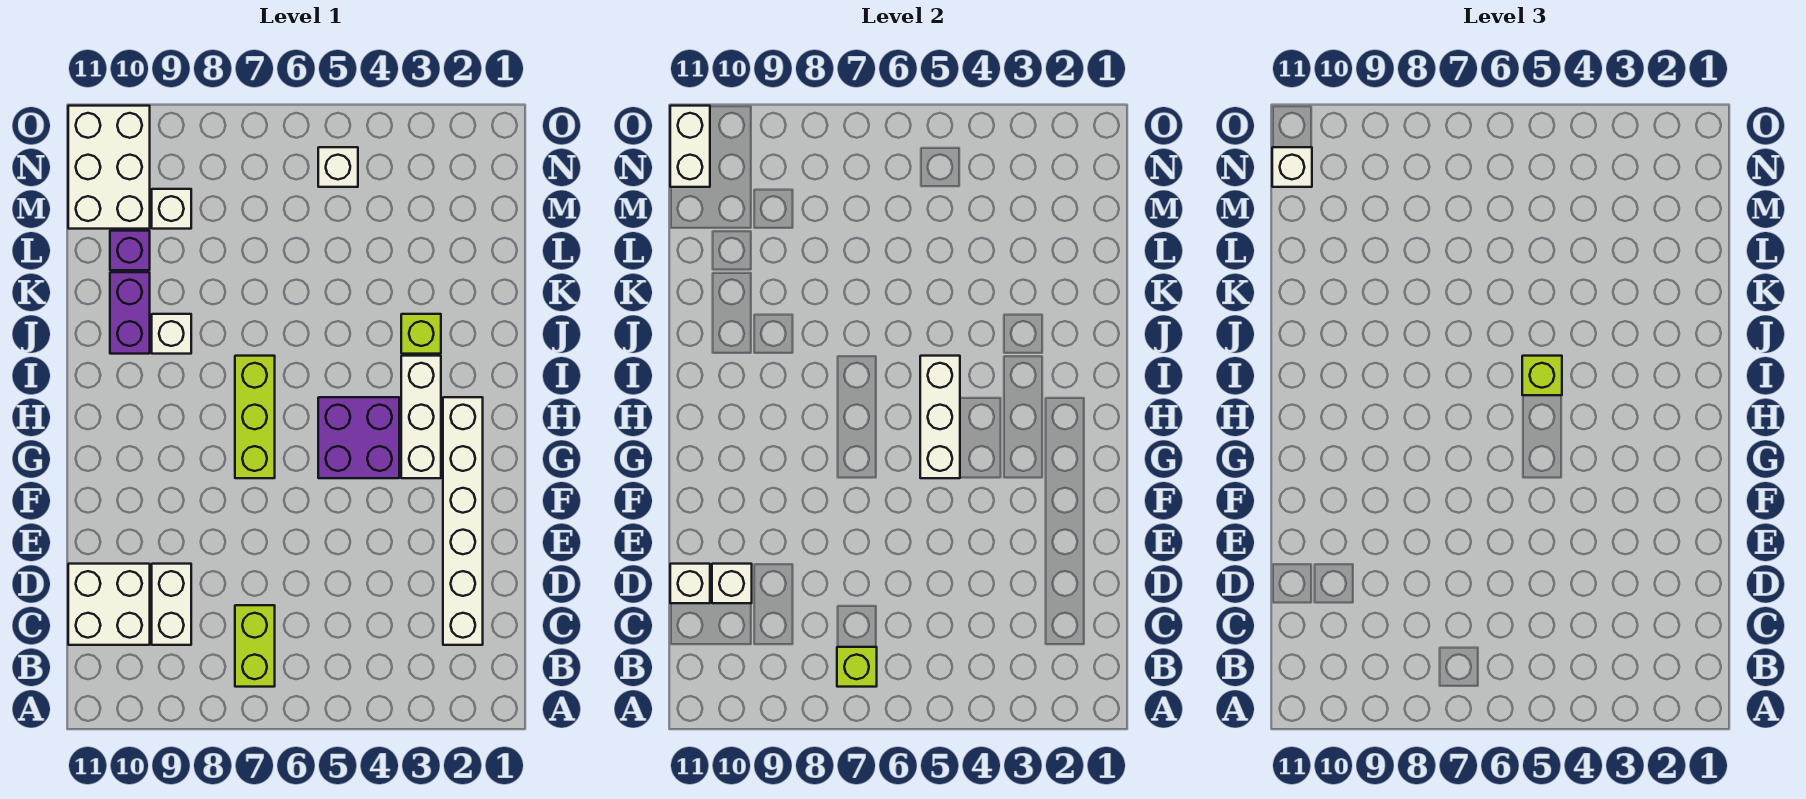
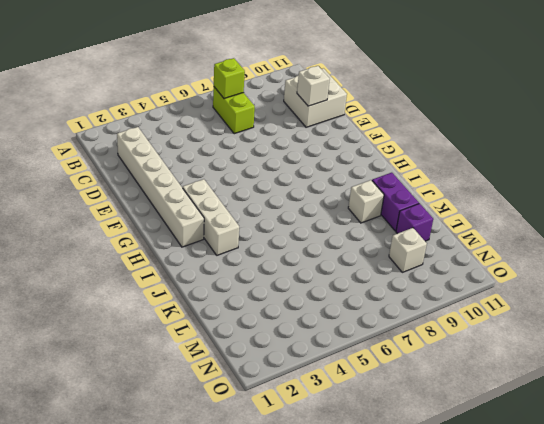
none -> white brick C9:D9 level 1
none -> purple brick G4:H5 level 1
none -> lime brick G7:I7 level 1

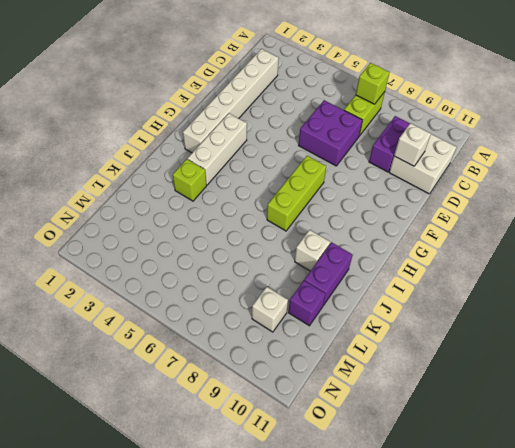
purple brick C9:D9 level 1 -> white brick C9:D9 level 1
purple brick D6:E7 level 1 -> purple brick G4:H5 level 1
none -> white brick M10:O11 level 1
none -> white brick N5 level 1
none -> white brick D11 level 2

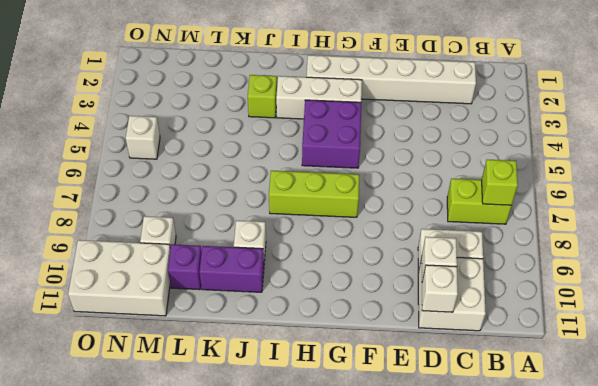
none -> white brick G5:I5 level 2
none -> white brick N11:O11 level 2
none -> lime brick I5 level 3

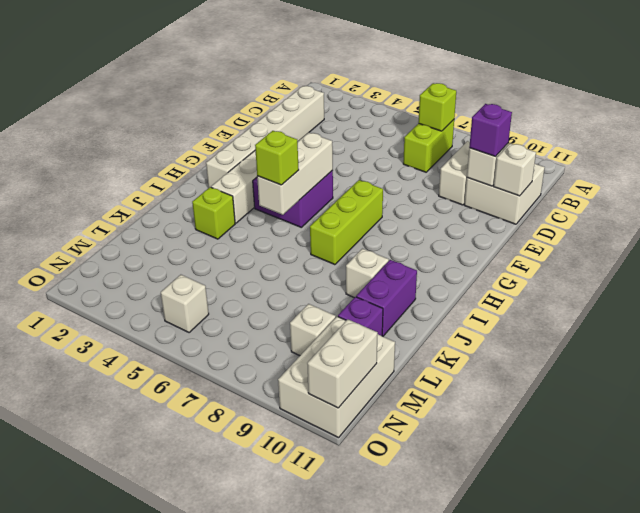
purple brick D10 level 3 -> none
none -> white brick N11 level 3

